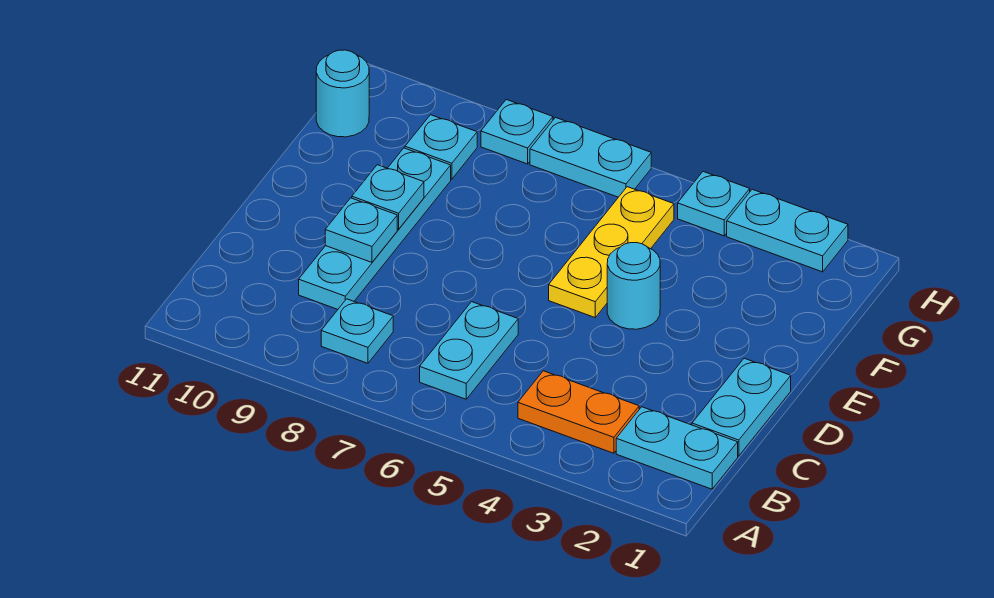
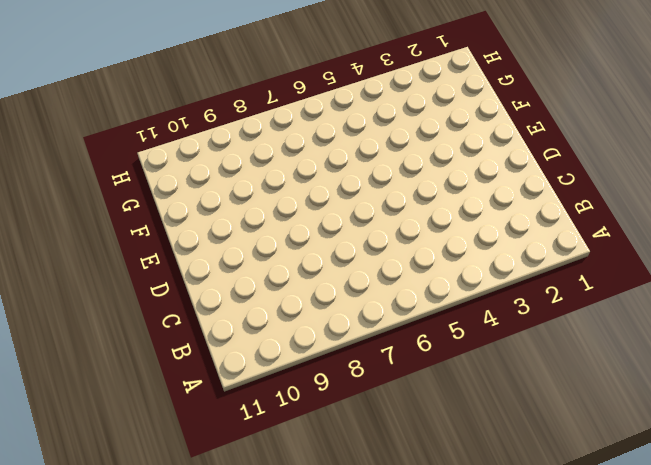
none -> cyan plate B1:B2 level 1
none -> orange plate B3:B4 level 1
none -> cyan plate B6:C6 level 1

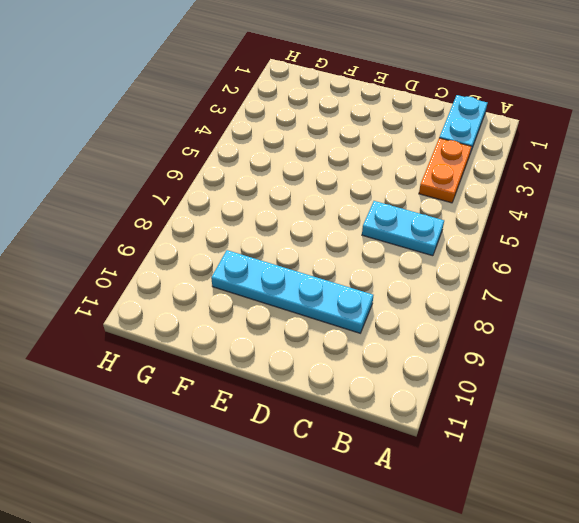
none -> cyan plate B8 level 1
none -> cyan plate C1:D1 level 1
none -> cyan round brick E4 level 1

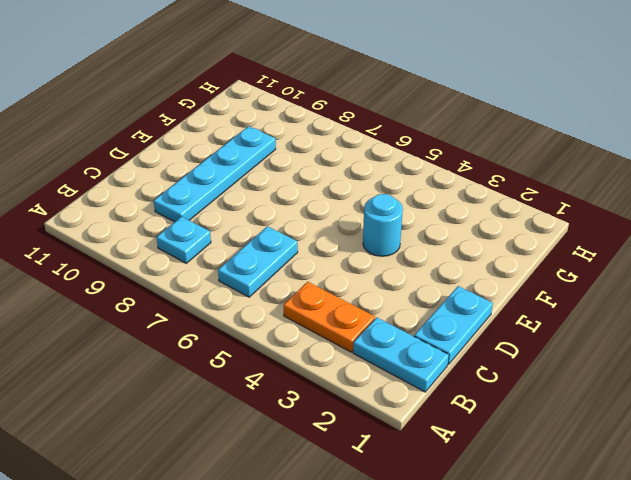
none -> yellow plate E5:G5 level 1
none -> cyan plate G9 level 1
none -> cyan round brick G11 level 1

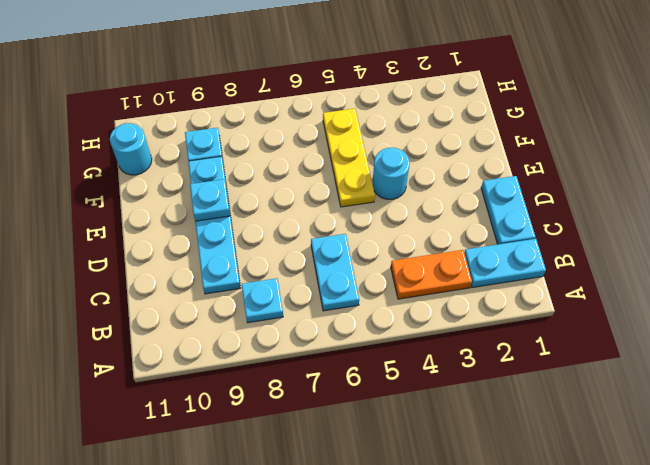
none -> cyan plate H2:H3 level 1
none -> cyan plate H4 level 1
none -> cyan plate H6:H7 level 1

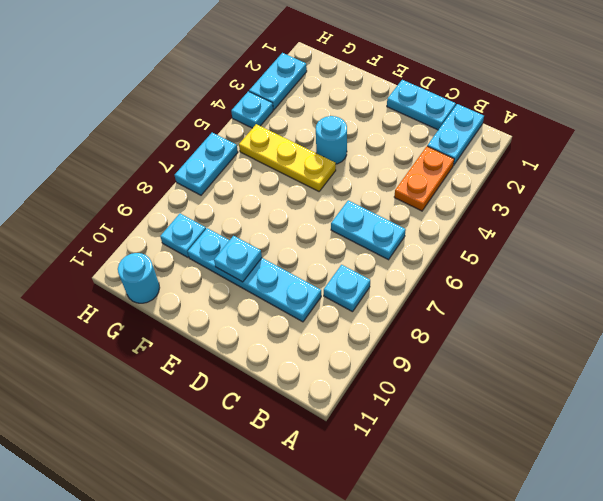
none -> cyan plate H8 level 1
none -> cyan plate D9 level 2

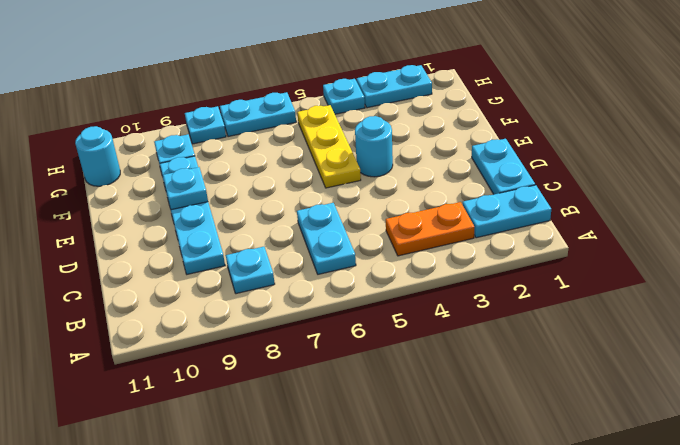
none -> cyan plate D9 level 2

